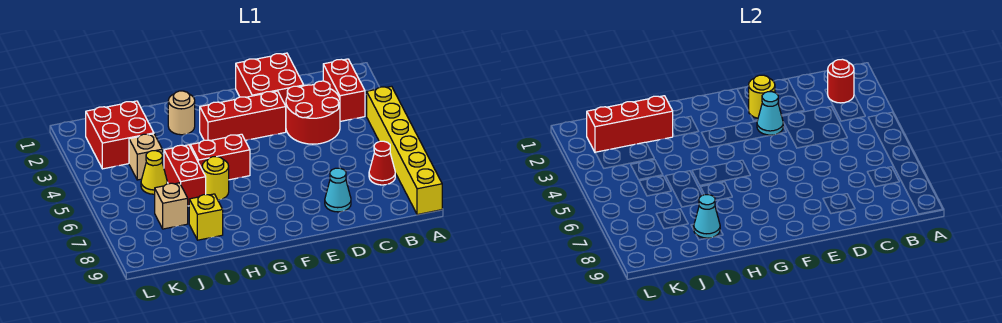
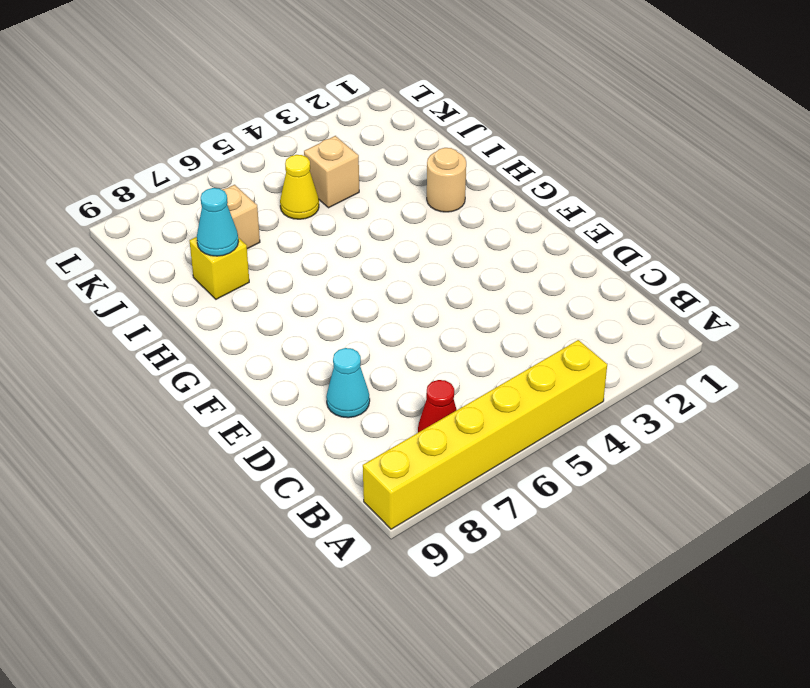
none -> red brick B2:B3 level 1
none -> red round brick C3:D4 level 1
none -> red brick D1:E2 level 1

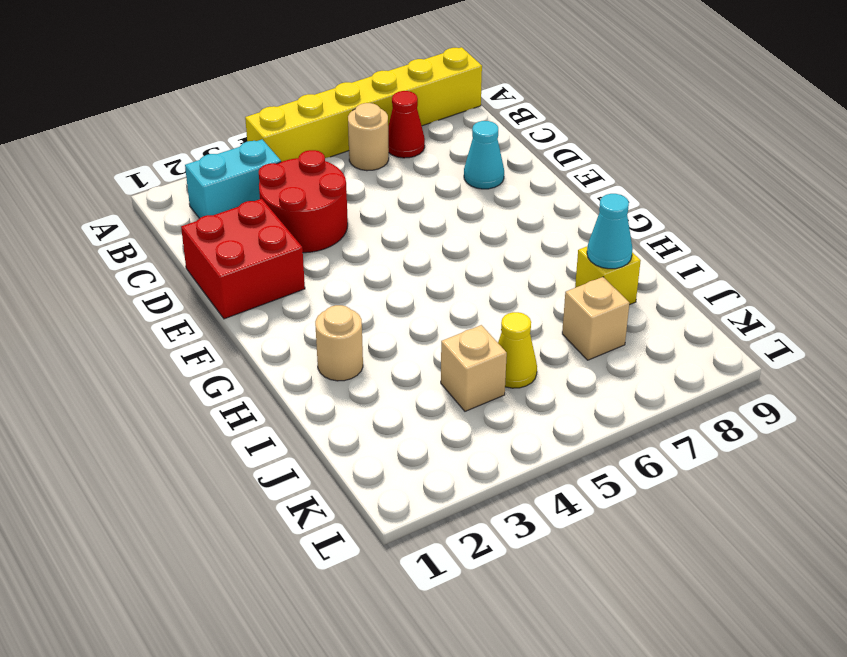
cyan brick B2:B3 level 1 -> red brick B2:B3 level 1
tan round brick B6 level 1 -> none
none -> red brick E3:G3 level 1
none -> red brick G5:H5 level 1
none -> yellow round brick H6 level 1

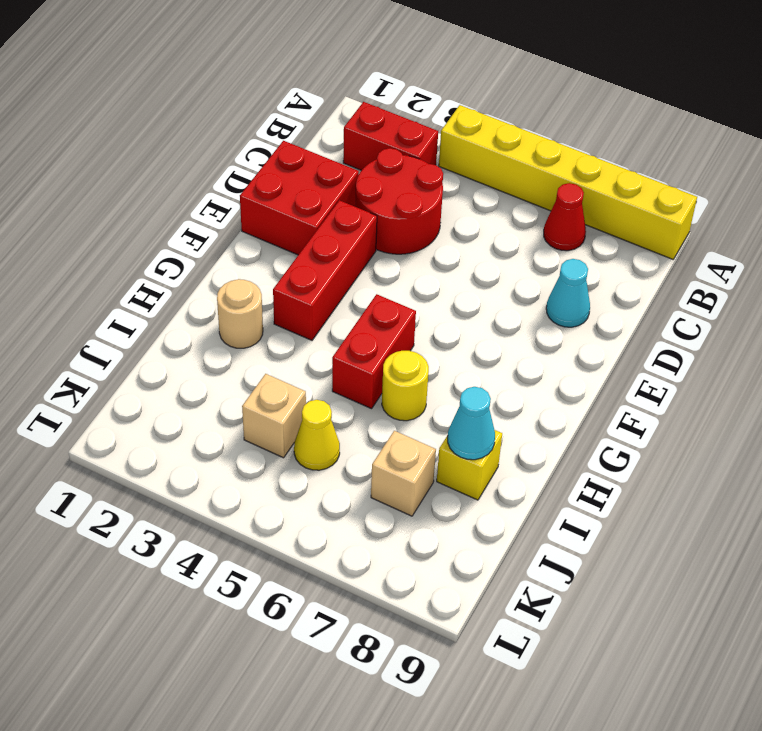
none -> red brick I5:I6 level 1
none -> red brick J2:K3 level 1
none -> red round brick B2 level 2

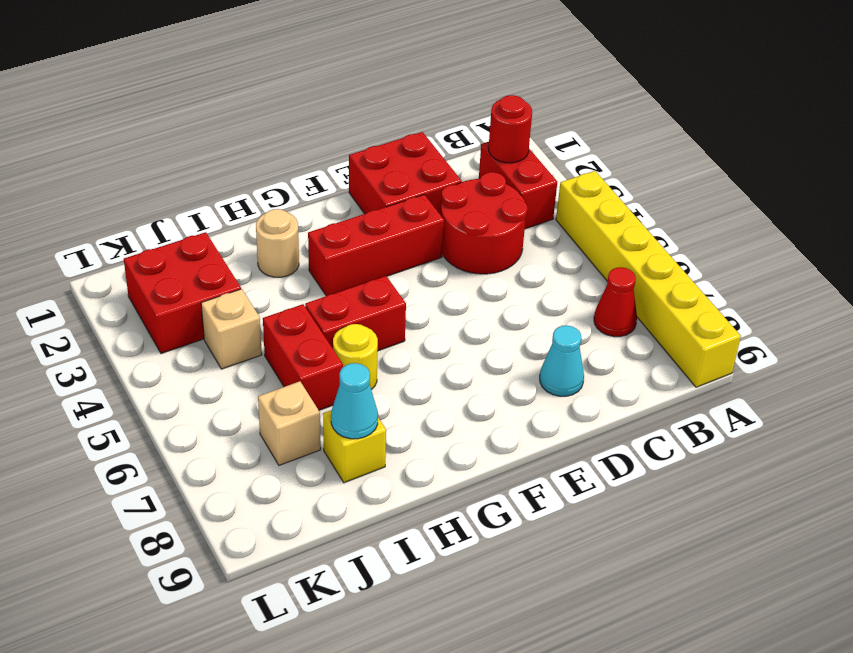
none -> yellow cone J5 level 1
none -> yellow round brick E2 level 2
none -> cyan cone E3 level 2

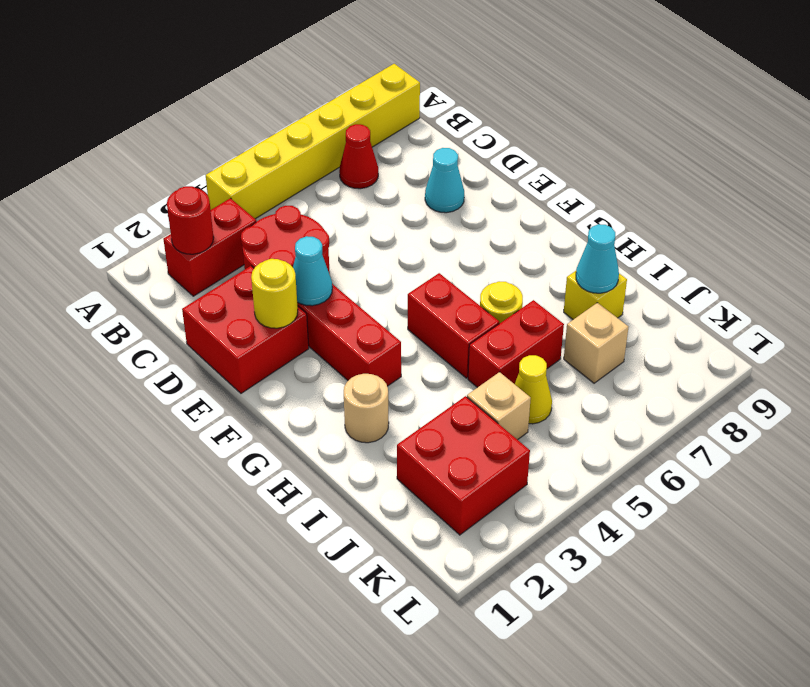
none -> red brick I2:K2 level 2

